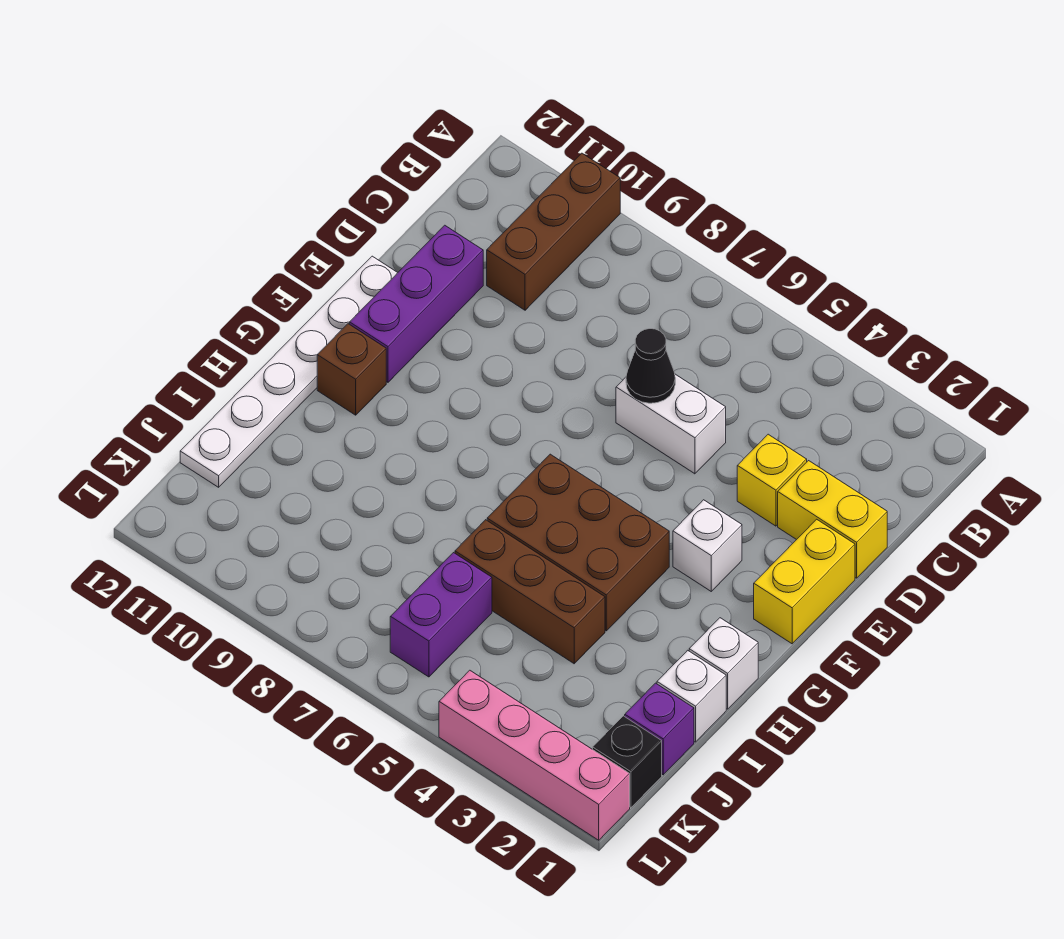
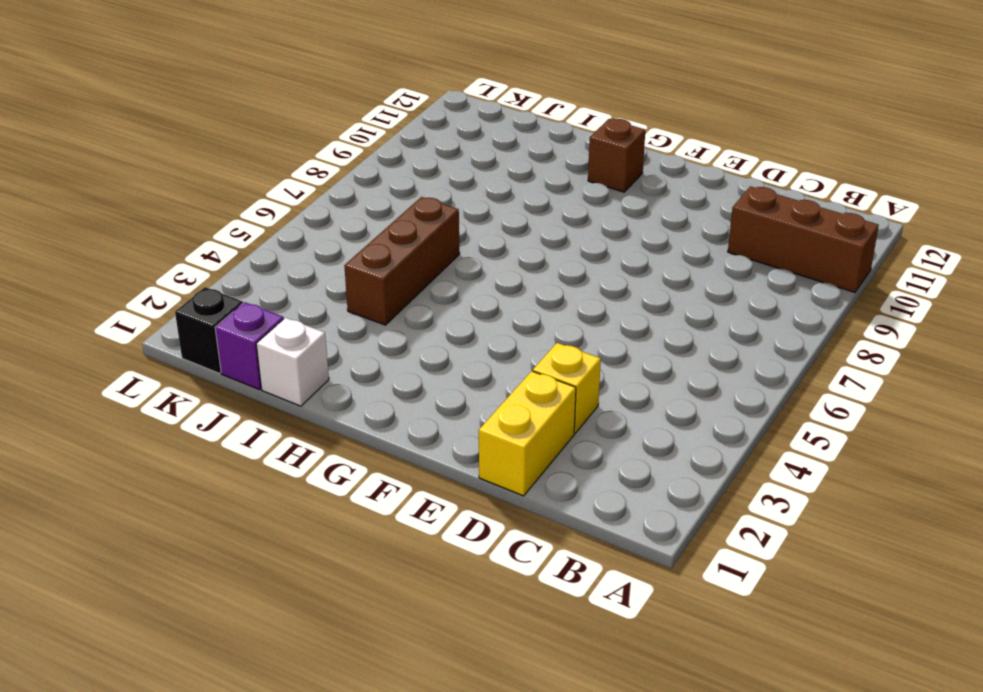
none -> white brick D5:D6 level 1
none -> purple brick D11:F11 level 1
none -> yellow brick E1:F1 level 1

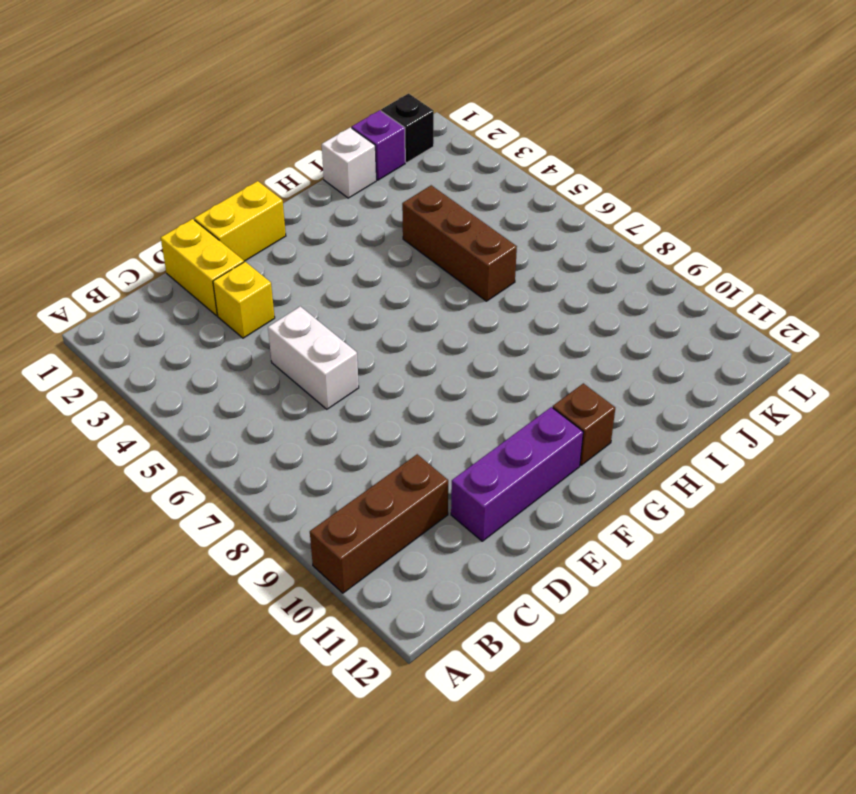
none -> white plate E12:J12 level 1
none -> white brick F3 level 1
none -> brown brick G4:H6 level 1

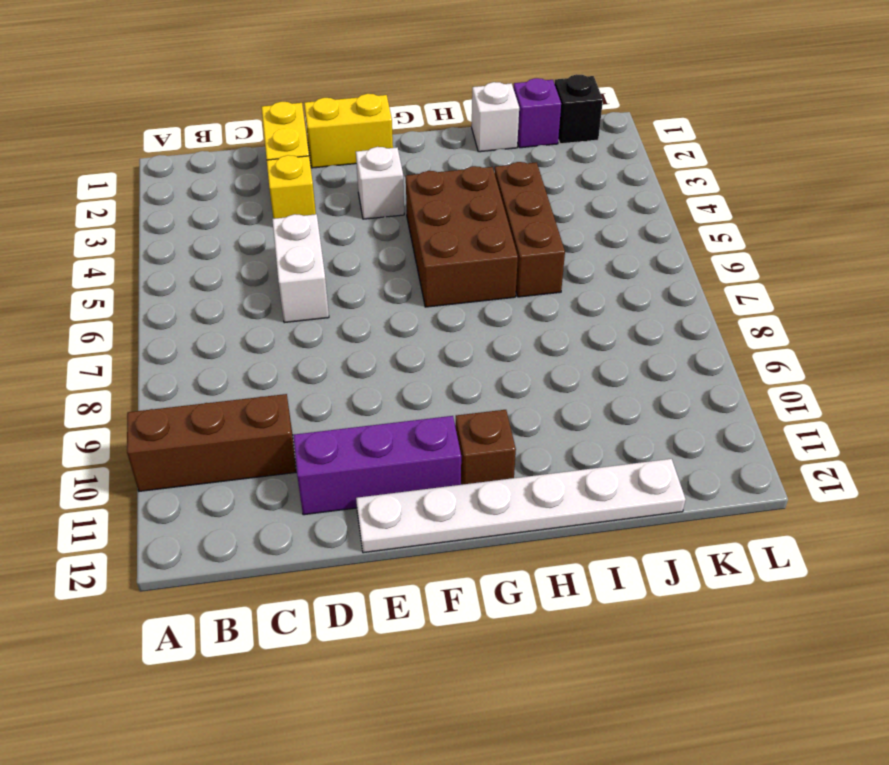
none -> white brick H1 level 1
none -> purple brick J6:K6 level 1
none -> pink brick L1:L4 level 1

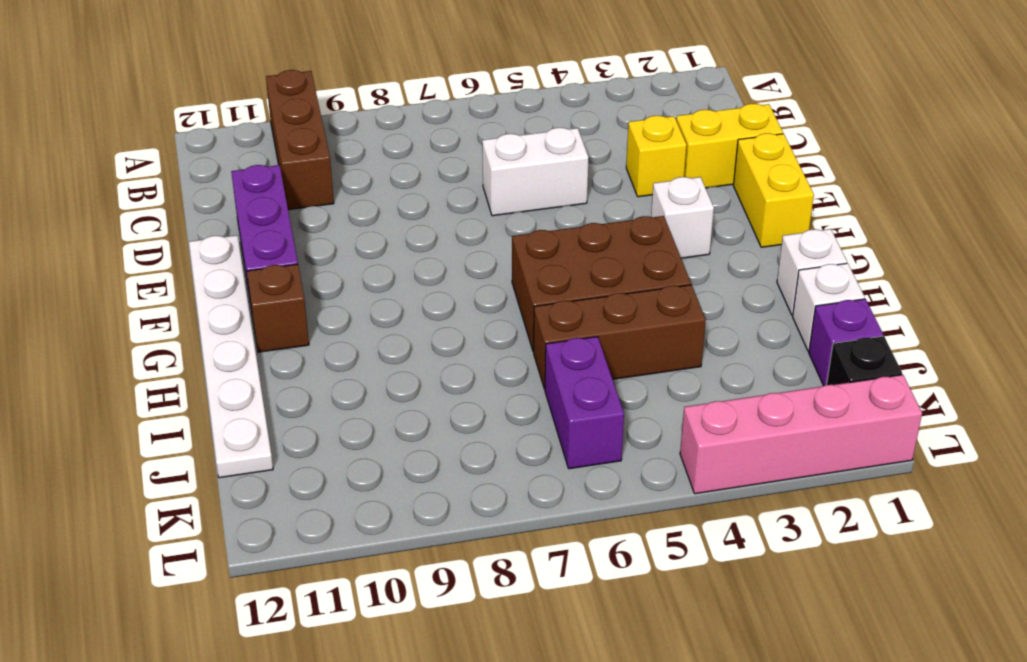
none -> black cone D6 level 2

